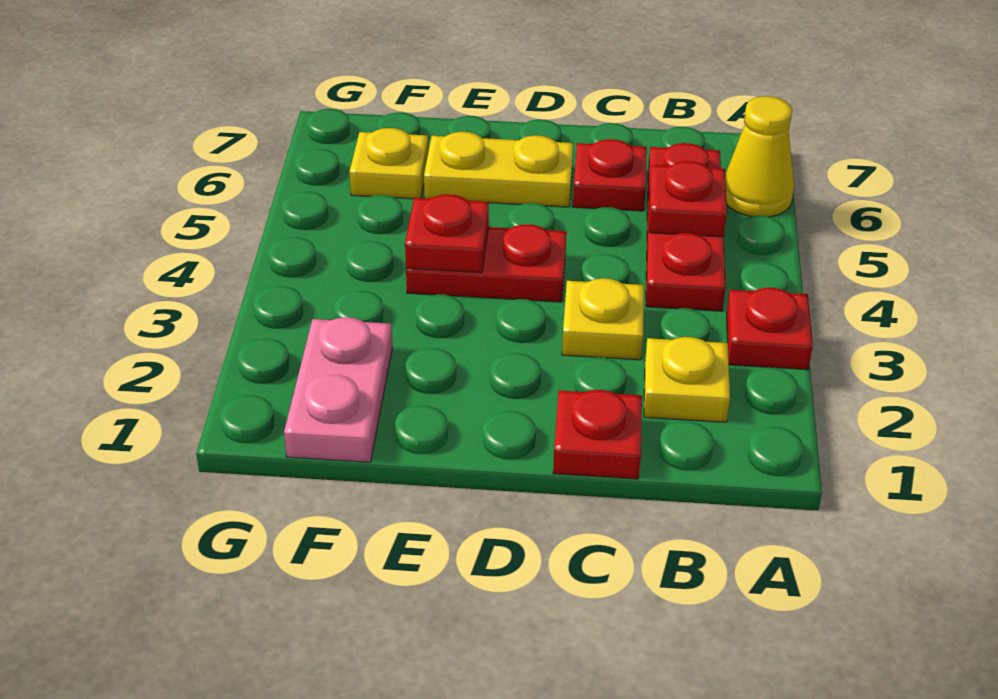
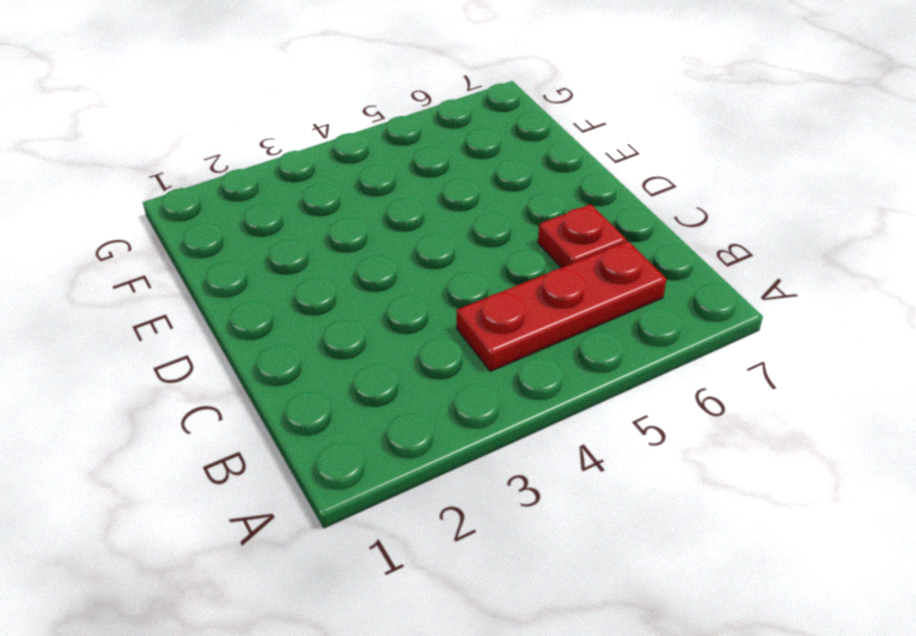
none -> red plate A3 level 1
none -> yellow cone A6 level 1
none -> yellow plate B2 level 1

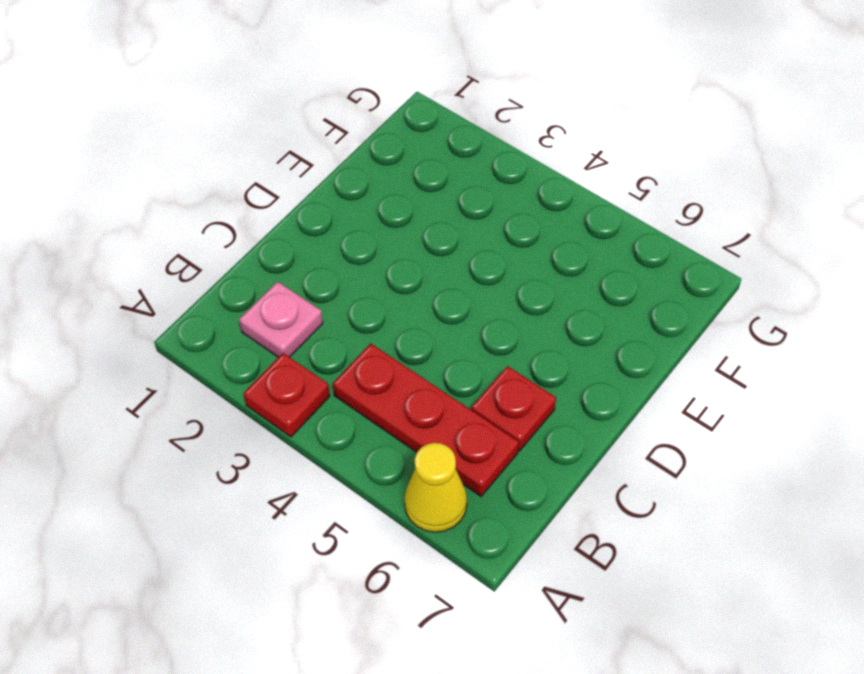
pink plate B2 level 1 -> yellow plate B2 level 1
none -> red plate C1 level 1
none -> yellow plate C3 level 1
none -> red plate D4:E4 level 1

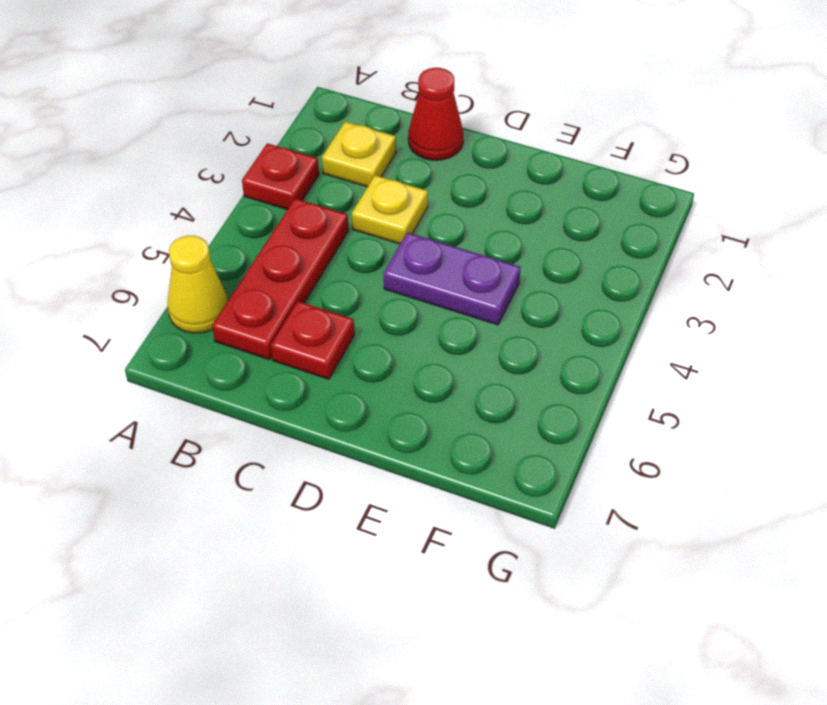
red cone C1 level 1 -> red plate C1 level 1
purple plate D4:E4 level 1 -> red plate D4:E4 level 1
none -> yellow plate D6:E6 level 1
none -> pink plate F1:F2 level 1
none -> yellow plate F6 level 1

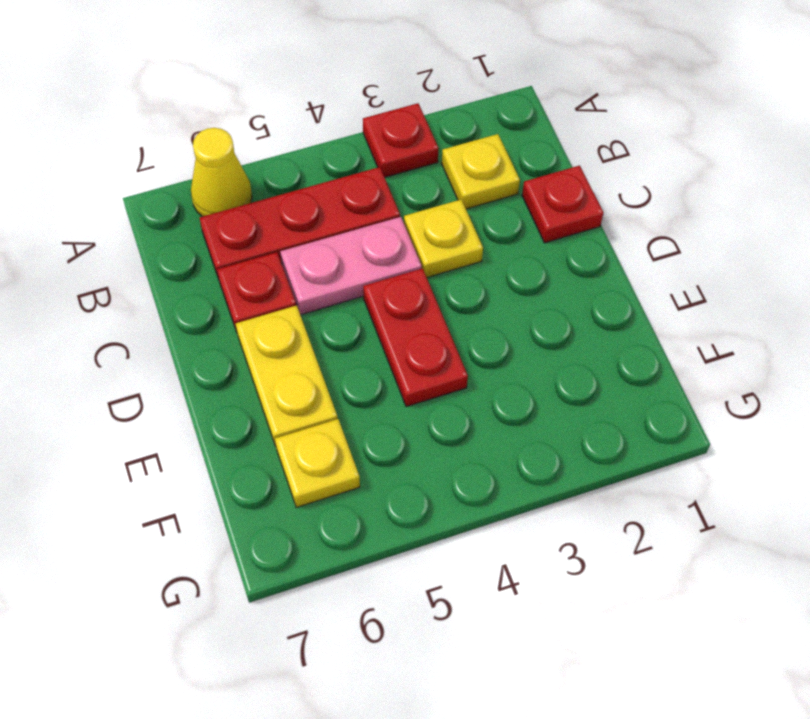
pink plate C4:C5 level 1 -> pink plate F1:F2 level 1
none -> red plate B5 level 2
none -> red plate E4 level 2

